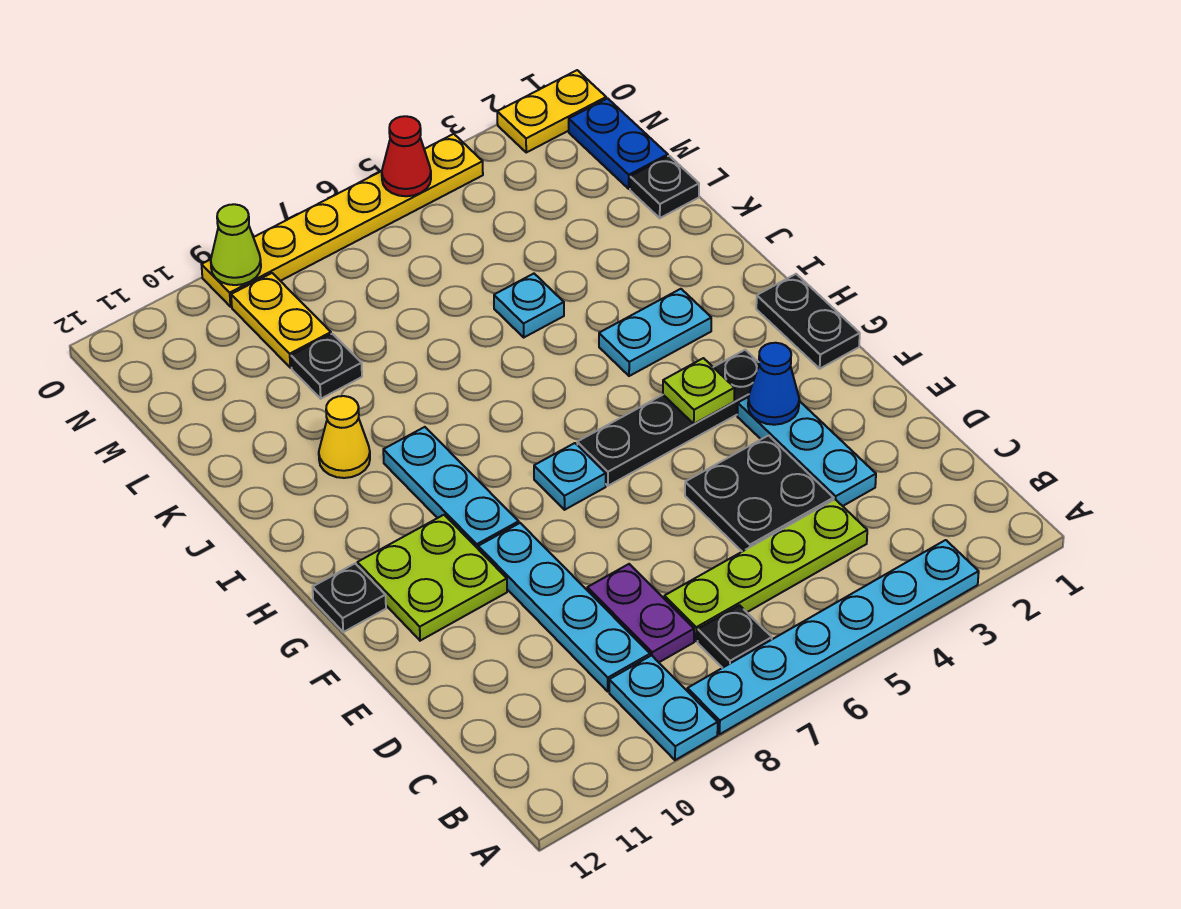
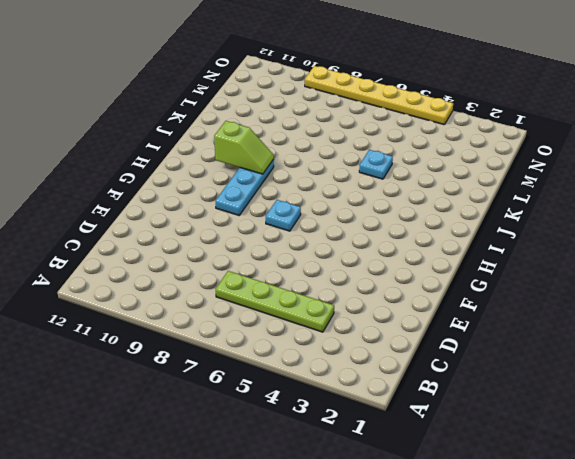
lime slope I9:I10 level 2 top 10 -> none
none -> cyan plate A3:A8 level 1
none -> cyan plate A9:B9 level 1
none -> black plate B7 level 1

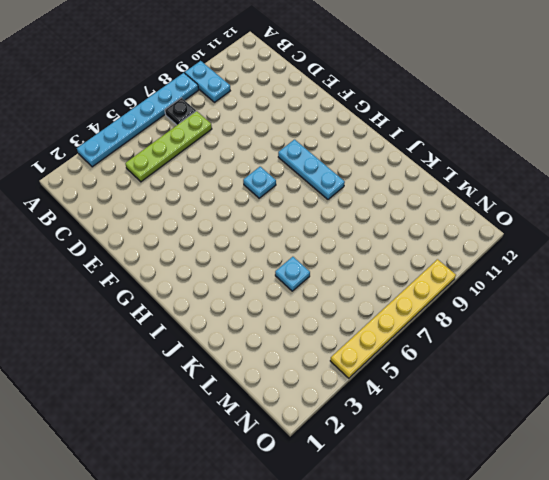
none -> purple plate C8:D8 level 1
none -> cyan plate C9:F9 level 1
none -> cyan plate D3:F3 level 1

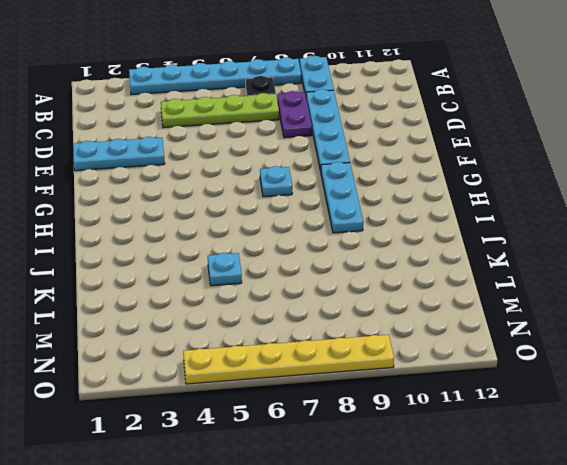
cyan plate E1:E3 level 1 -> cyan plate D3:F3 level 1
none -> black plate D4:E5 level 1
none -> lime plate F10:G11 level 1
none -> black plate G1:H1 level 1

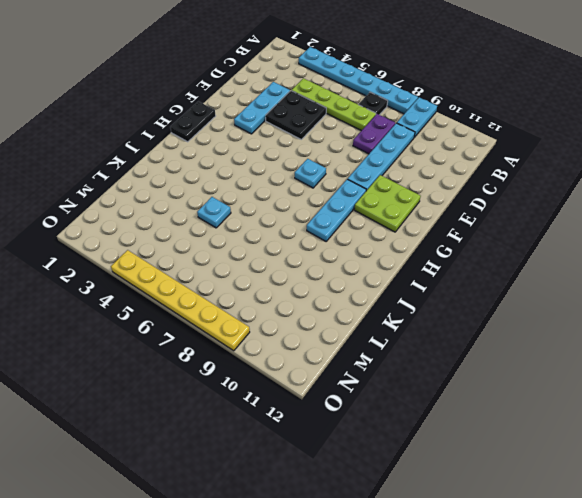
none -> black plate G3:G6 level 1
none -> black plate G12 level 1
none -> cyan plate I3:I4 level 1

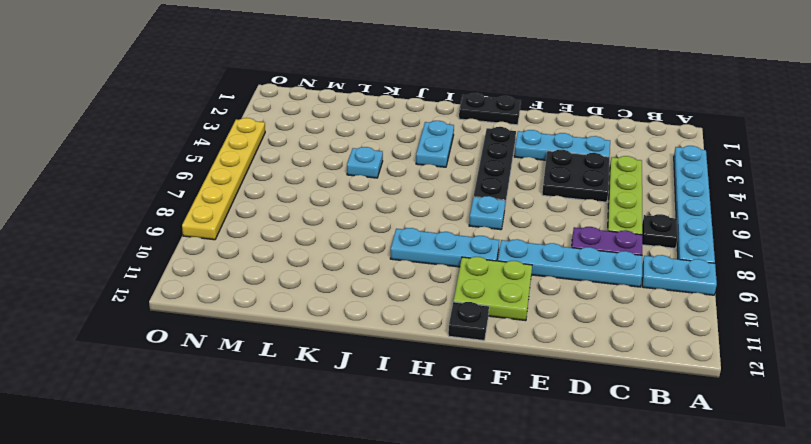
none -> yellow cone J10 level 1
none -> black plate L1 level 1
none -> black plate L9 level 1

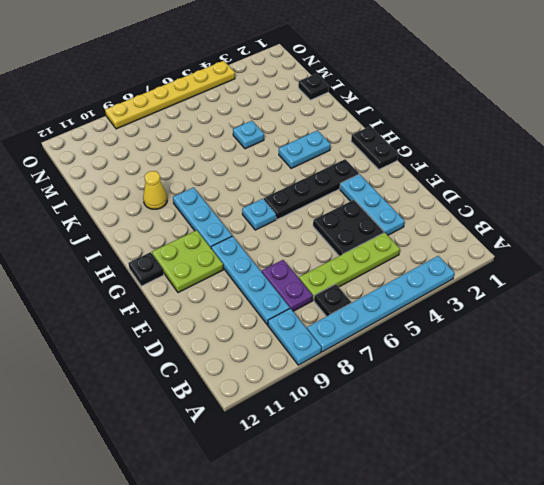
none -> black plate L9 level 1
none -> blue plate M1:N1 level 1
none -> yellow plate M9:N9 level 1

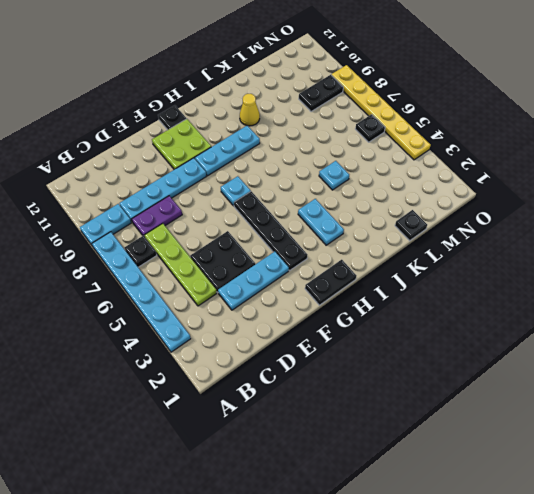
black plate M9:N9 level 1 -> yellow plate M9:N9 level 1
black plate N6 level 1 -> black plate L9 level 1
none -> blue plate M1:N1 level 1
none -> yellow plate O1:O2 level 1
none -> blue cone F3 level 2

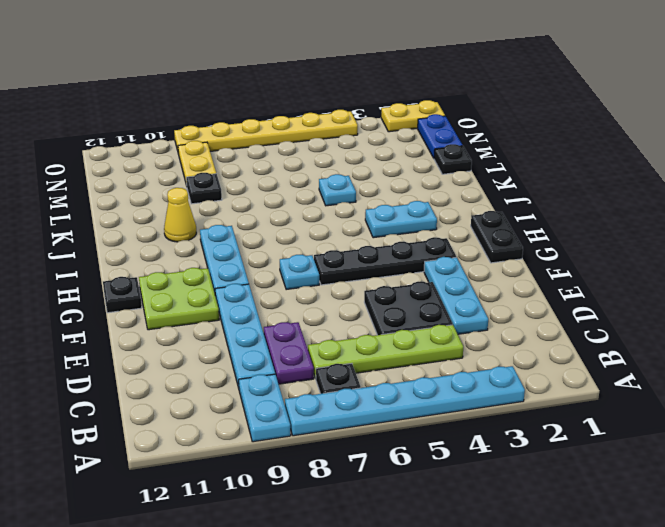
none -> blue cone F3 level 2
none -> lime plate G4 level 2
none -> red cone O5 level 2

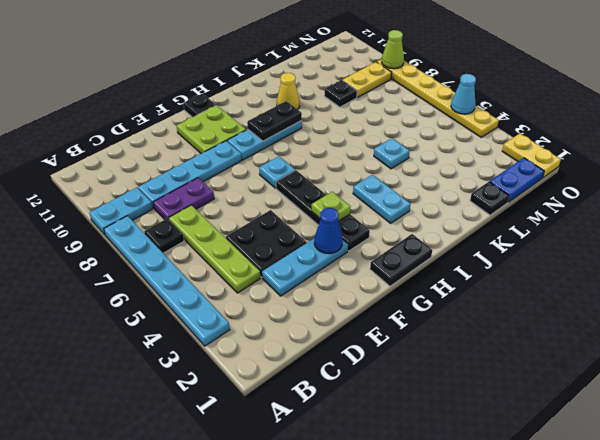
black plate H9:I9 level 2 -> none
cyan cone O5 level 2 -> red cone O5 level 2

